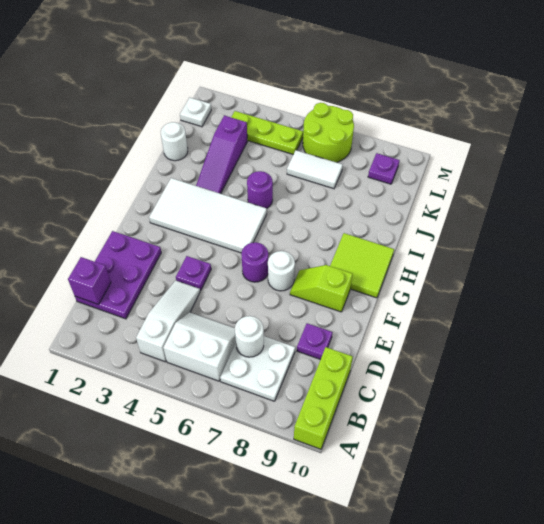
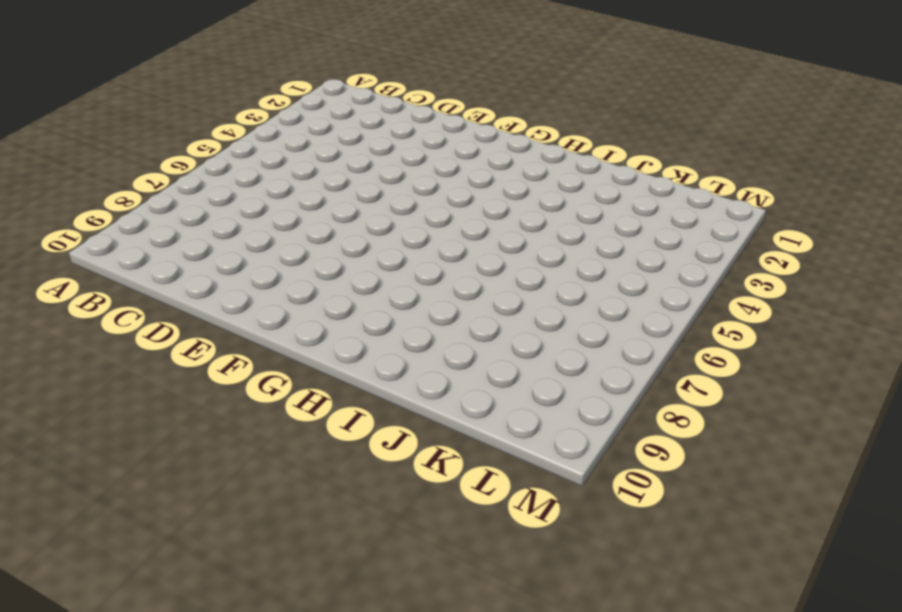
none -> lime brick A10:C10 level 1
none -> white slope B4:D4 level 1 top B
none -> white slope B5:C6 level 1 top B

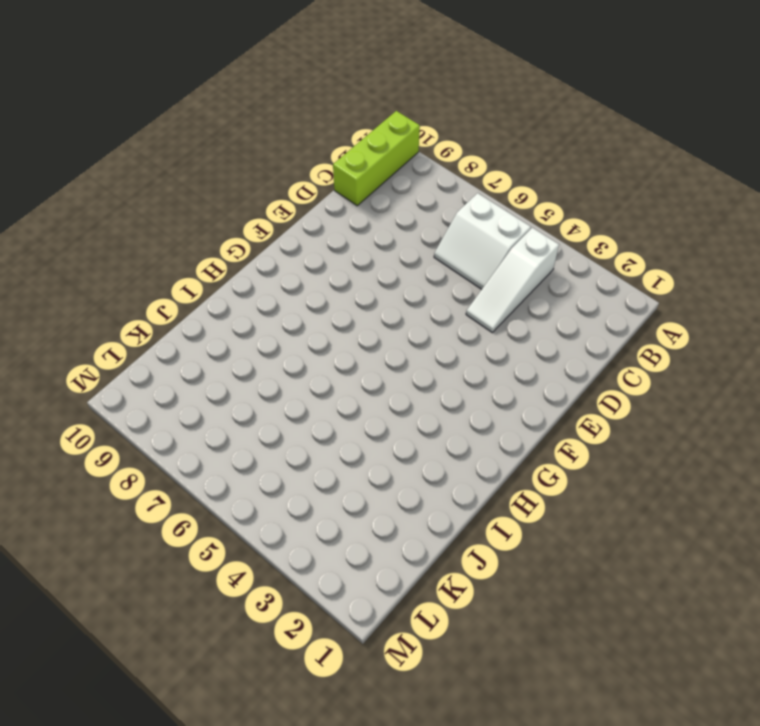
none -> white plate B7:C8 level 1
none -> purple plate C1:E2 level 1
none -> purple plate D9 level 1

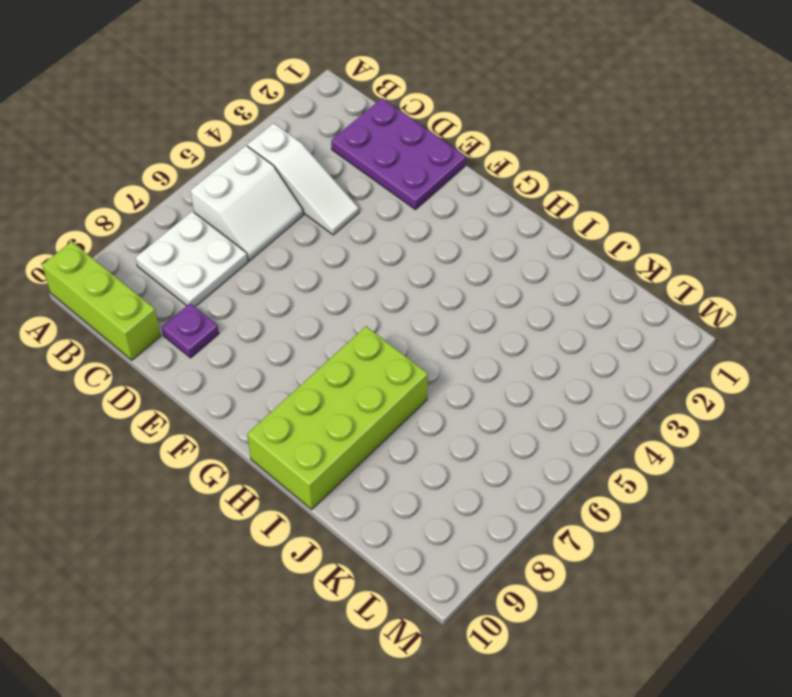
lime brick H7:I10 level 1 -> lime tile G9:H10 level 1
none -> purple plate E4 level 1
none -> purple round brick F6 level 1
none -> white round brick F7 level 1

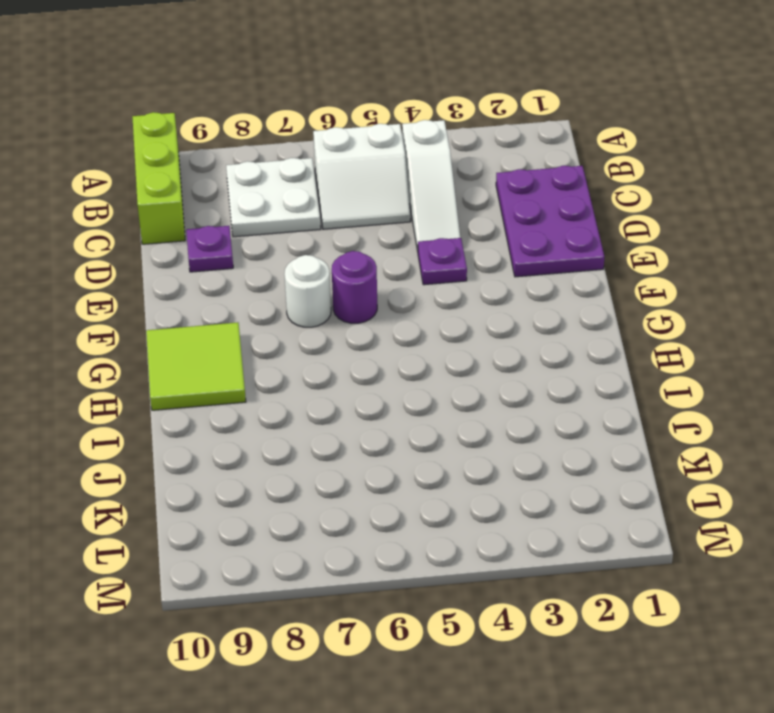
none -> lime slope F8:F9 level 1 top 9
none -> white tile G2:H5 level 1
none -> purple slope I3:K3 level 1 top K

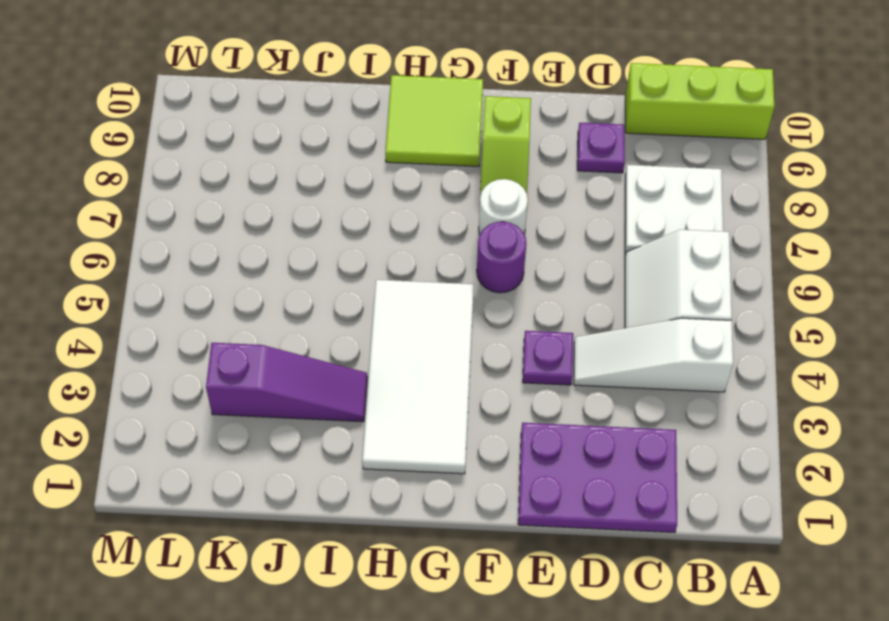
none -> purple round brick I5 level 1
none -> white round brick J1 level 1
none -> white tile K6:K7 level 1

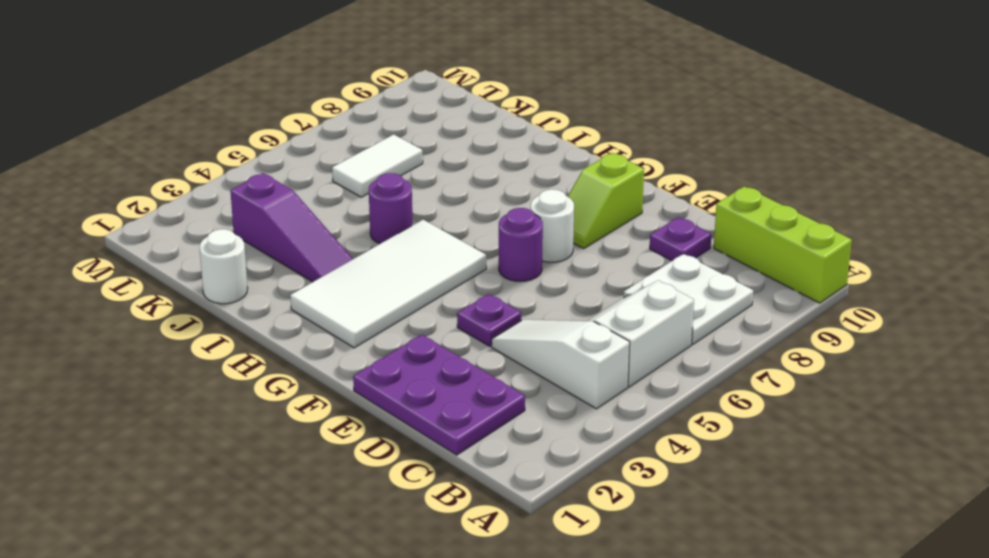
none -> lime tile G9:H10 level 1
none -> white plate L1 level 1
none -> lime plate L3:L5 level 1

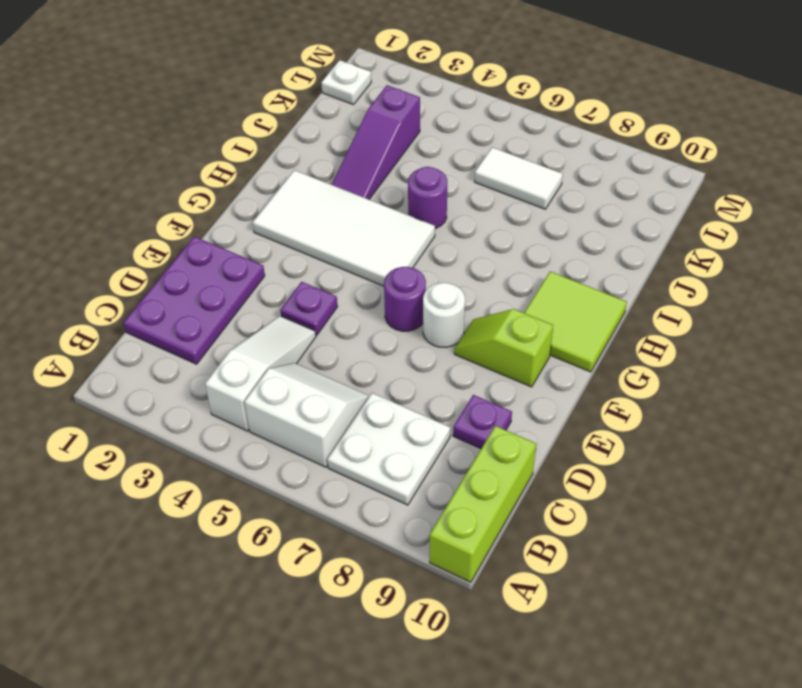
none -> white round brick J1 level 1
none -> lime plate L3:L5 level 1
none -> lime round brick L6:M7 level 1

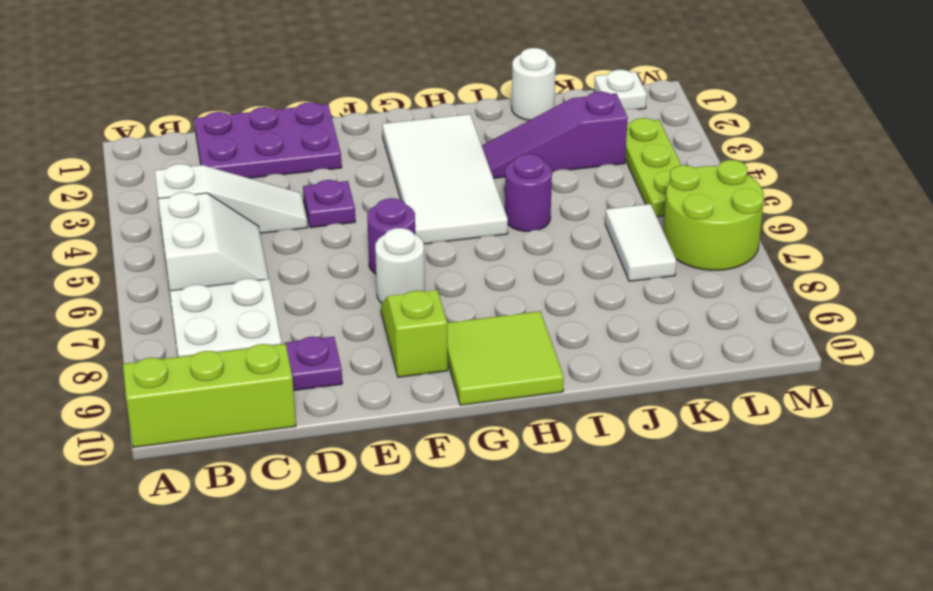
none -> purple plate L9 level 1
none -> purple brick C1 level 2
none -> white round brick C7 level 2

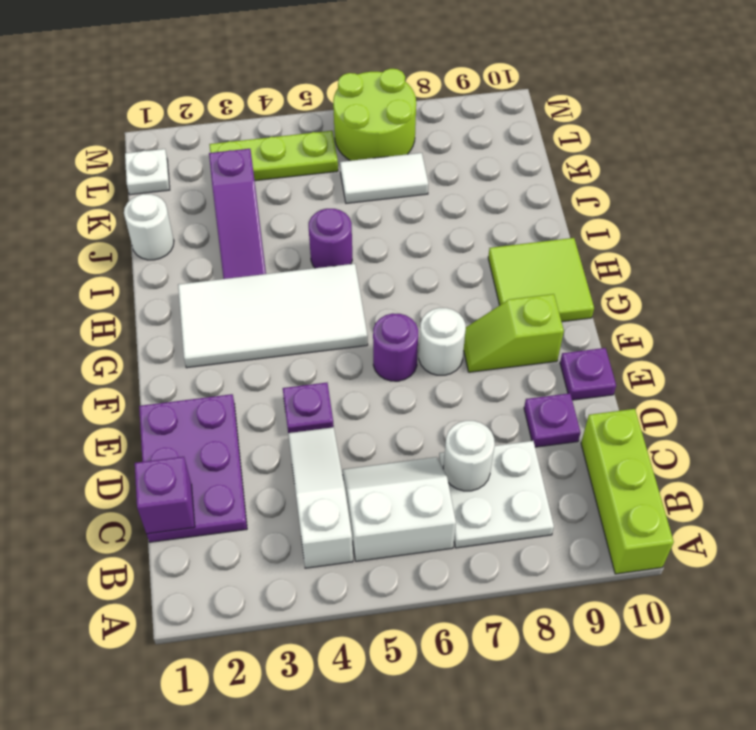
purple plate E10 level 1 -> purple plate L9 level 1

